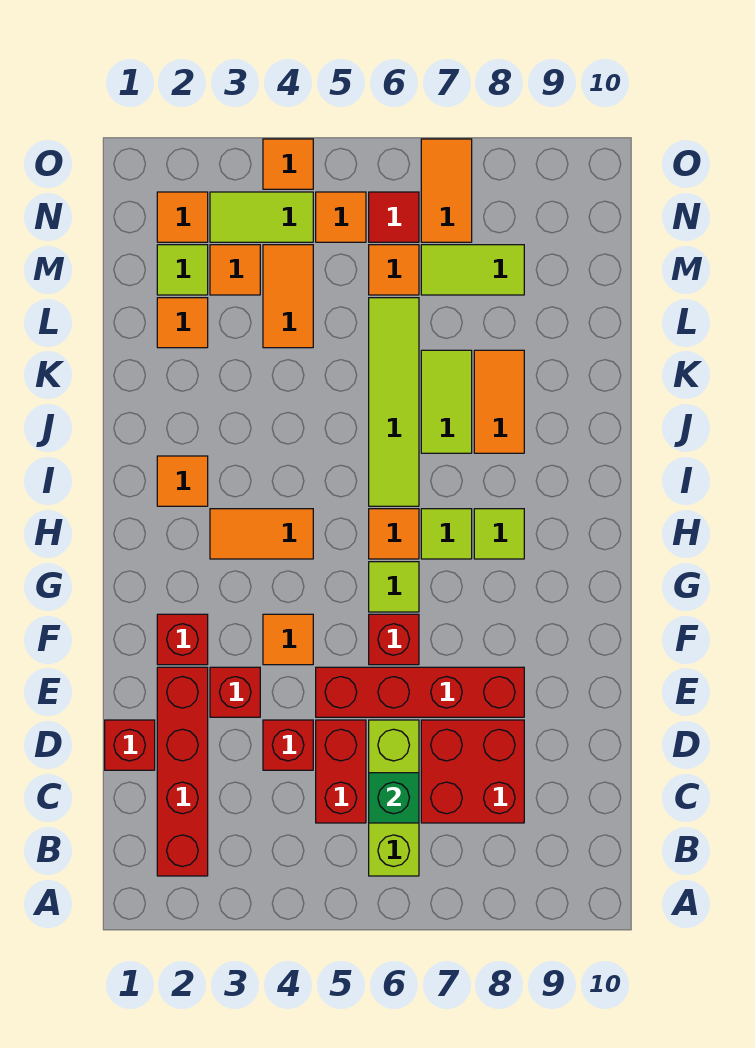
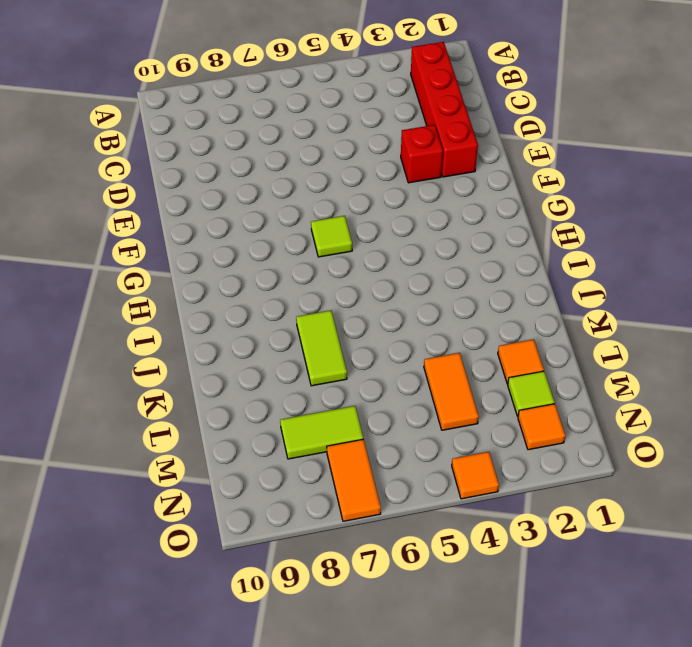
none -> lime brick B6:D6 level 1
none -> red brick C5:D5 level 1
none -> red brick C7:D8 level 1
none -> red brick D1 level 1

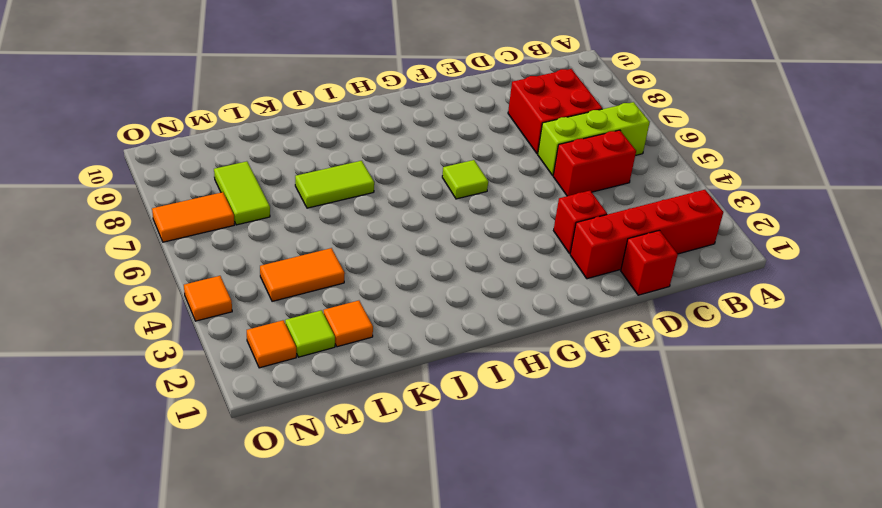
none -> red brick D4 level 1
none -> red brick E5:E8 level 1
none -> red brick F2 level 1
none -> orange tile F4 level 1

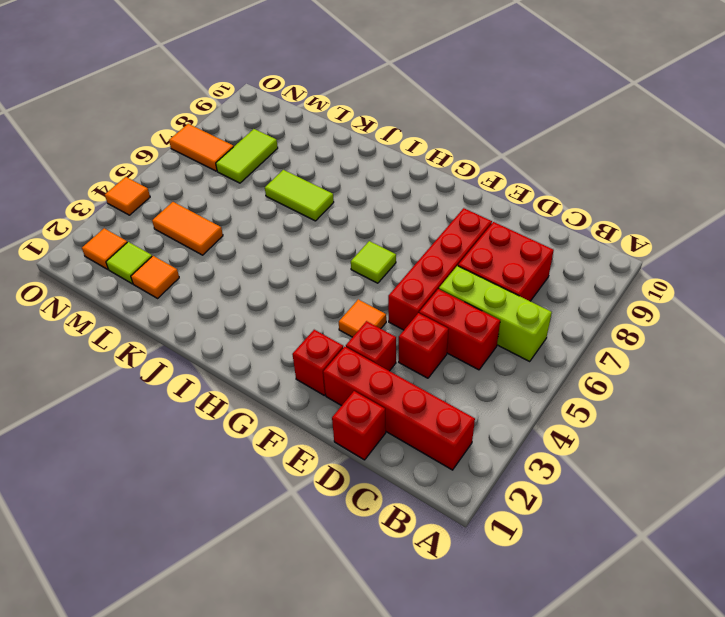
none -> red brick F6 level 1
none -> orange tile H3:H4 level 1
none -> orange tile H6 level 1
none -> lime tile H7 level 1

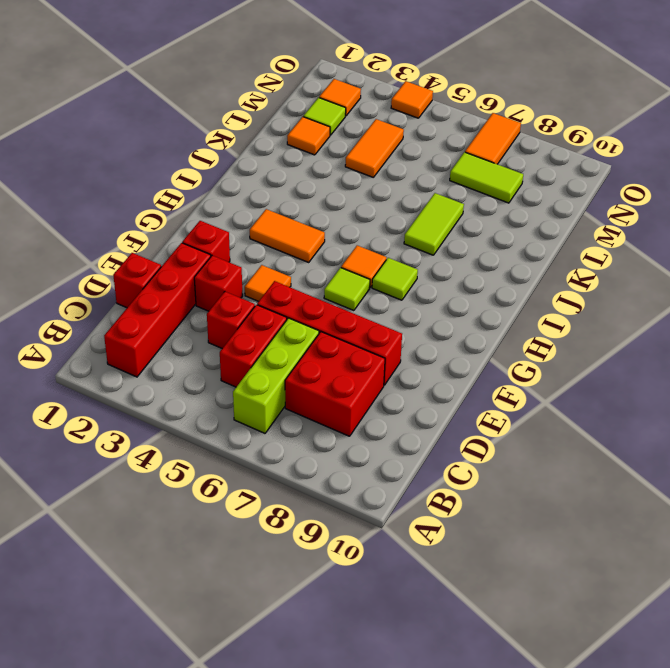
none -> red brick F6 level 1
none -> lime tile H8 level 1
none -> orange tile I2 level 1
none -> lime tile I6:L6 level 1

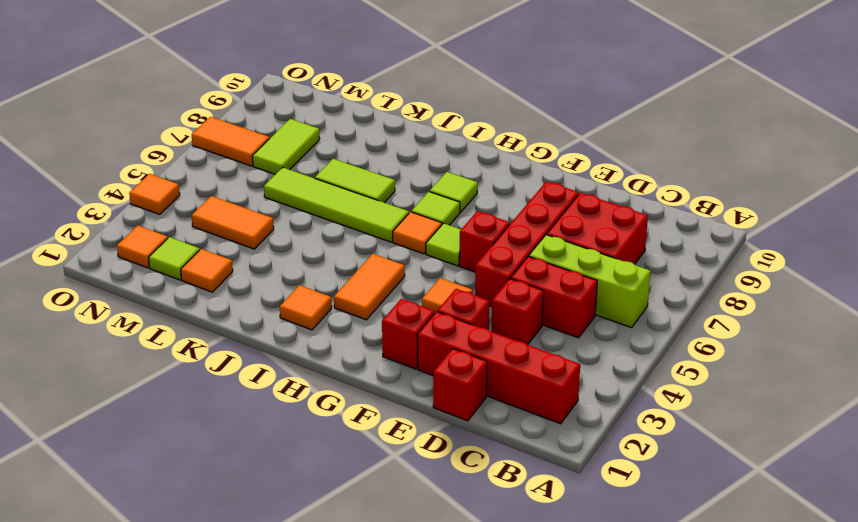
none -> orange tile J8:K8 level 1
none -> orange tile M3 level 1
none -> orange tile M6 level 1
none -> lime tile N3:N4 level 1

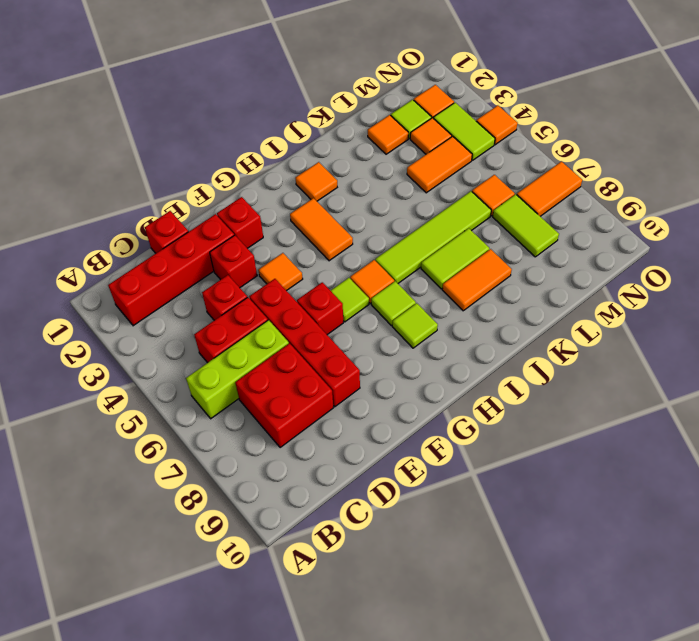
none -> orange tile N5 level 1
none -> red tile N6 level 1
none -> green brick C6 level 2

